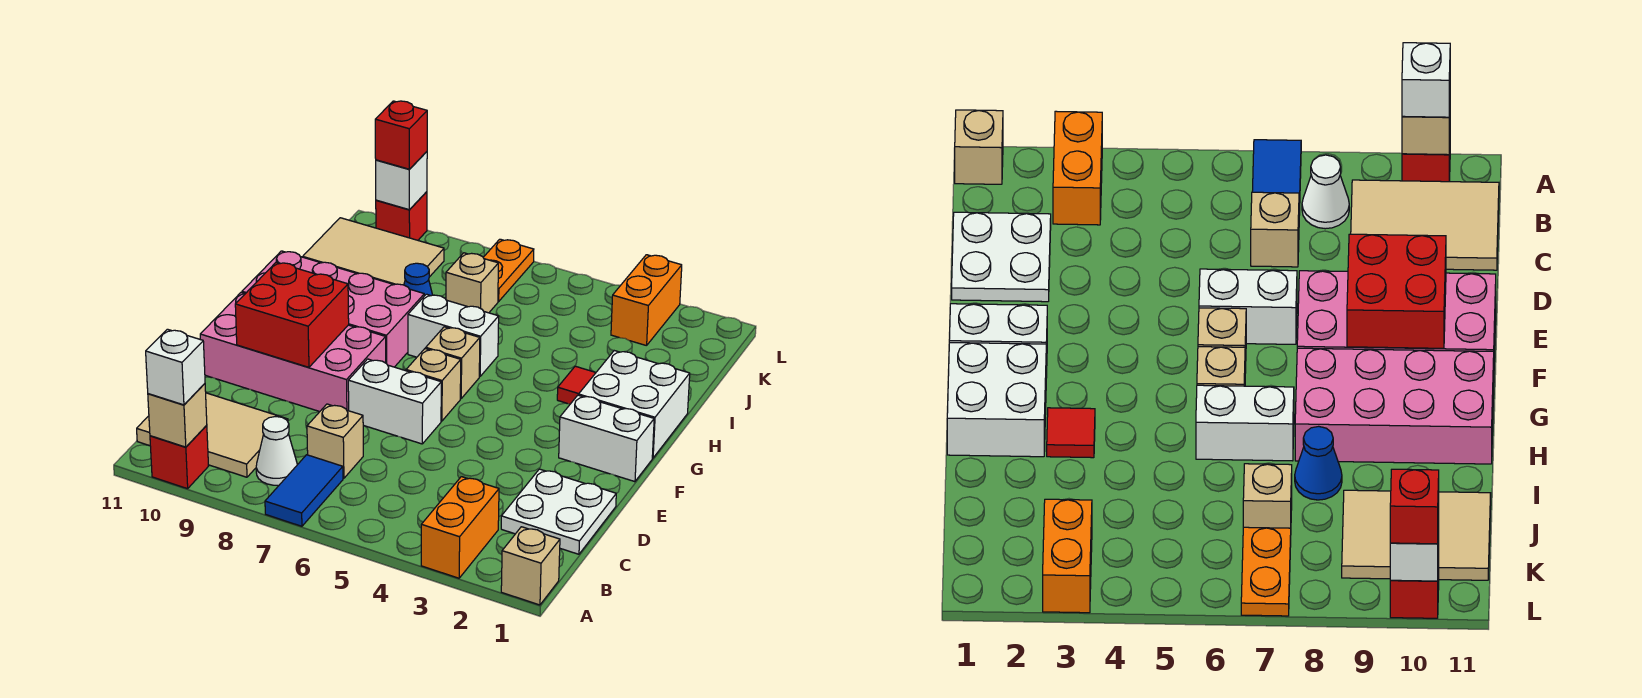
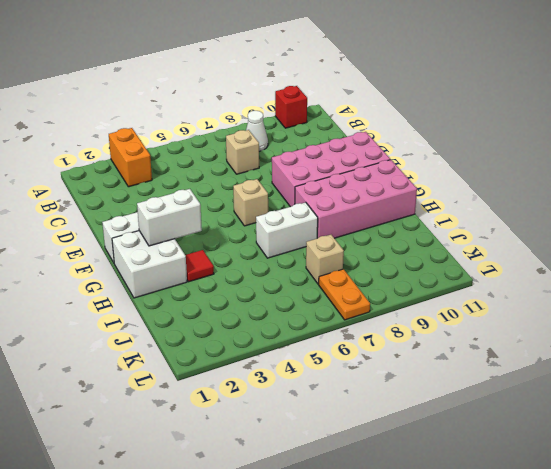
white brick G2:G3 level 2 -> white brick E6:E7 level 1
none -> tan brick A1 level 1
none -> blue tile A7:B7 level 1
none -> tan tile B9:C11 level 1

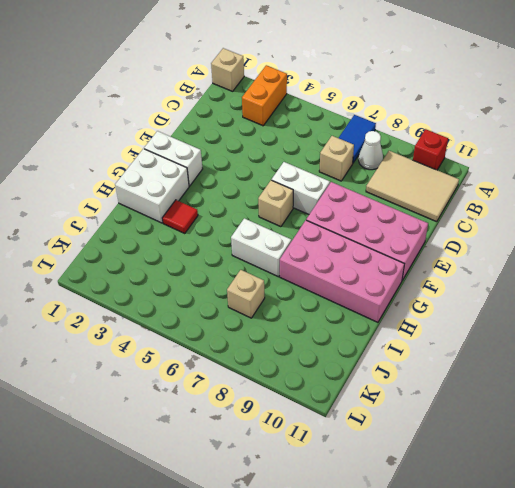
none -> white plate C1:D2 level 1
none -> tan brick G6 level 1
none -> blue cone I8 level 1

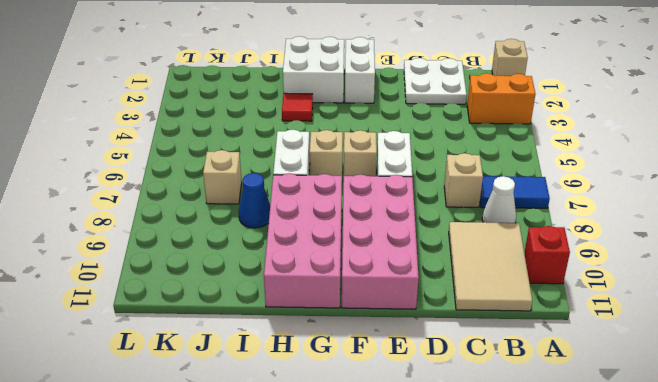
none -> tan tile J9:K11 level 1
none -> orange brick K3:L3 level 1
none -> orange plate K7:L7 level 1

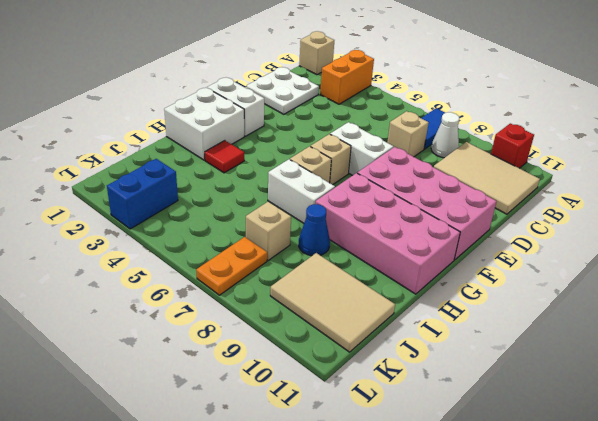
blue brick K3:L3 level 1 -> orange brick K3:L3 level 1
none -> red brick L10 level 1
none -> tan brick A10 level 2
none -> red brick E9:F10 level 2

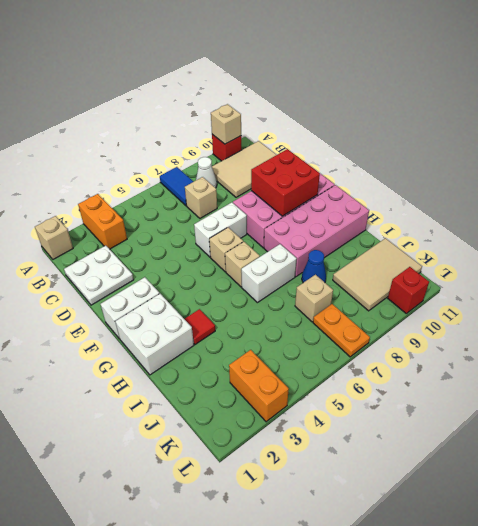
none -> white brick L10 level 2
none -> white brick A10 level 3
none -> red brick L10 level 3

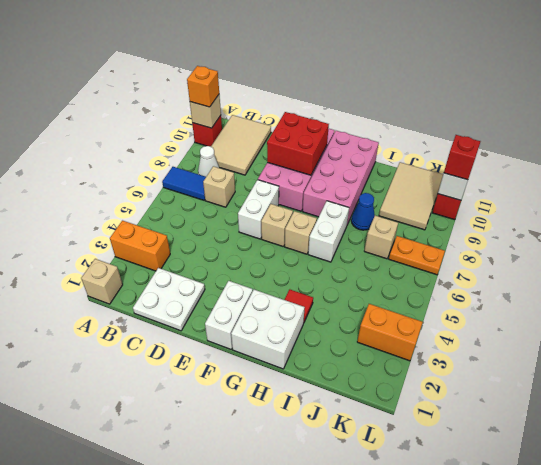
orange brick A10 level 3 -> white brick A10 level 3

